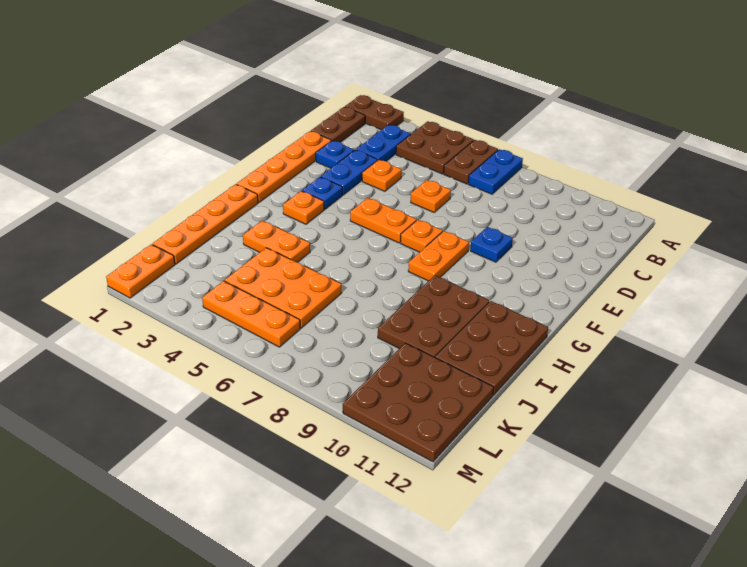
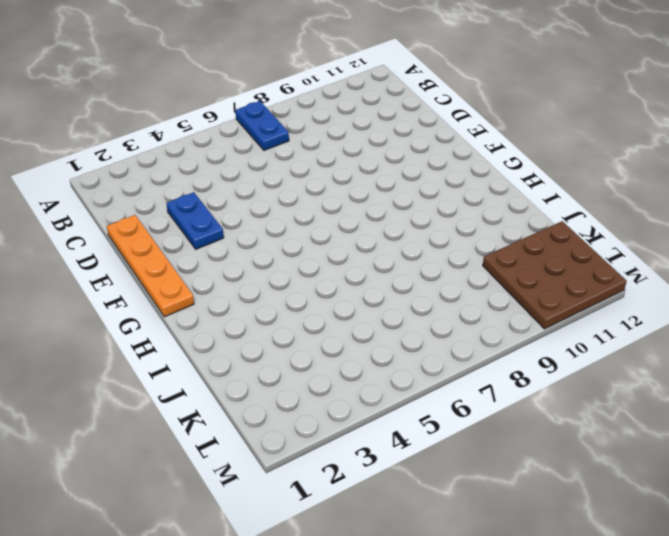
none -> brown plate A1:A2 level 1
none -> brown plate A4:B5 level 1
none -> brown plate A6:B6 level 1

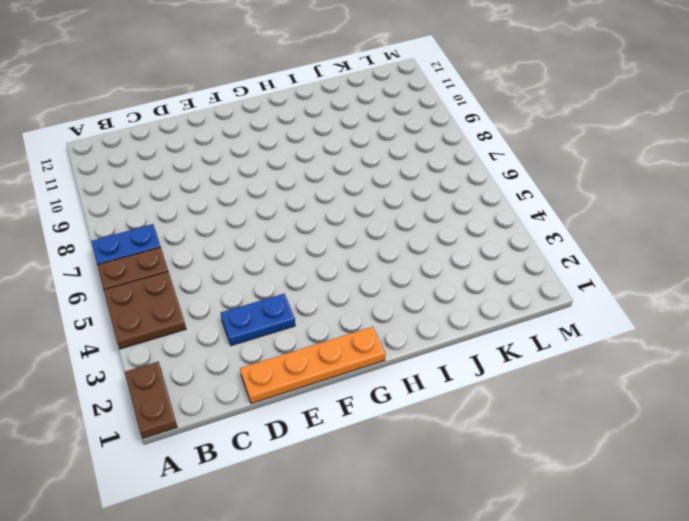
none -> brown plate B1:C1 level 1
none -> blue plate B3:C3 level 1
none -> blue plate D2 level 1

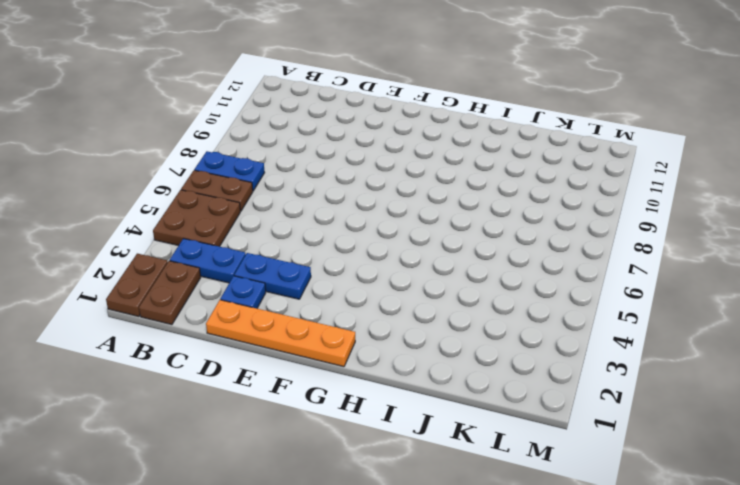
brown plate B1:B2 level 1 -> brown plate B1:C1 level 1
none -> orange plate D4 level 1
none -> orange plate D6 level 1
none -> blue plate E9 level 1

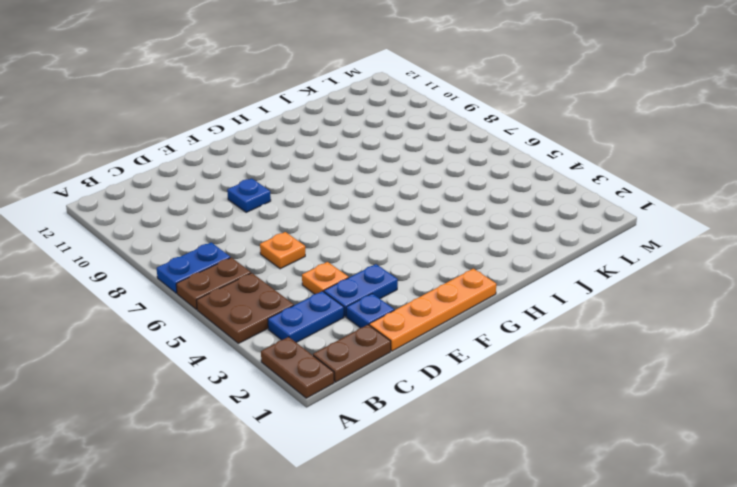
none -> blue plate F3 level 1
none -> orange plate F5:F6 level 1
none -> orange plate F7 level 1

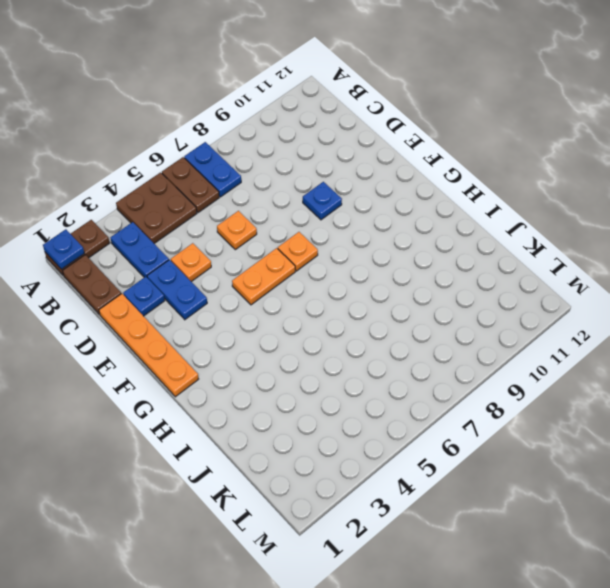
blue plate A1 level 2 -> blue plate F3 level 1
none -> orange plate F8:G8 level 1
none -> orange plate G3 level 1
none -> orange plate H1:K1 level 1

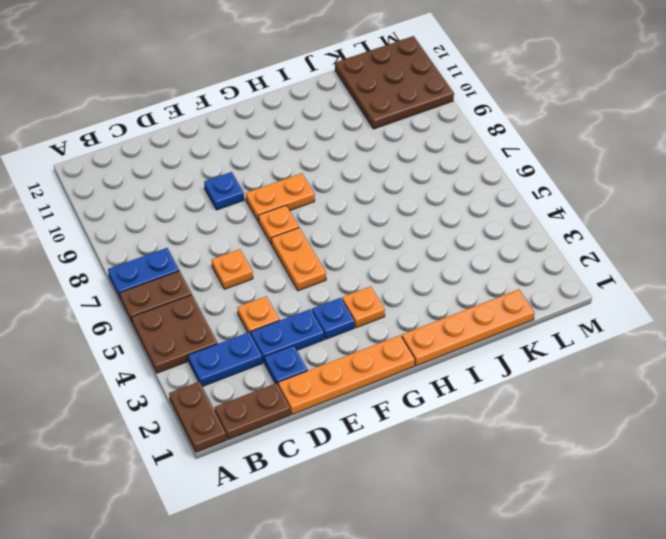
none -> brown plate H9:J10 level 1
none -> brown plate H11:J12 level 1
none -> orange plate I3:I4 level 1

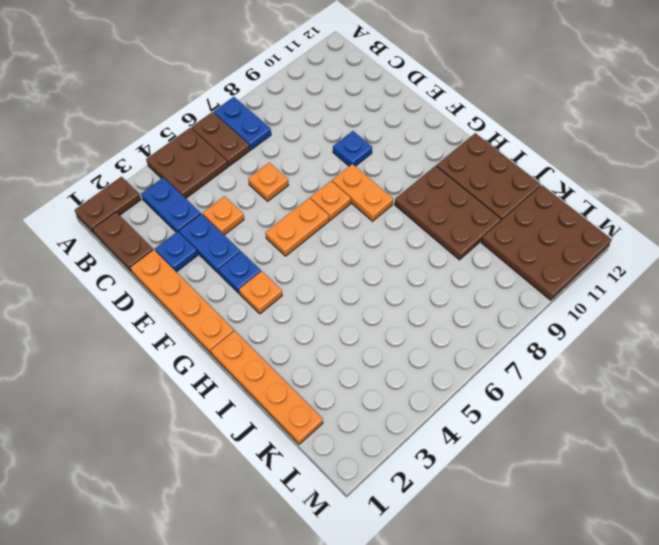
none -> orange plate I3:I4 level 1
none -> orange plate J4:K6 level 1
none -> orange plate L1:M1 level 1

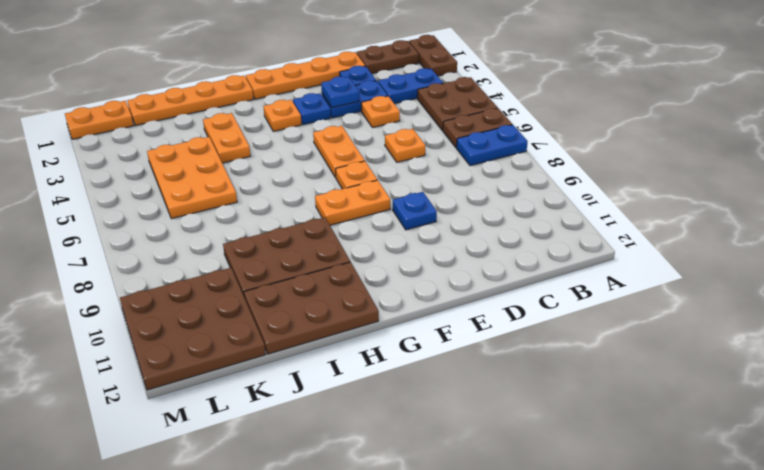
blue plate E3 level 2 -> none
none -> orange plate L4:L6 level 1

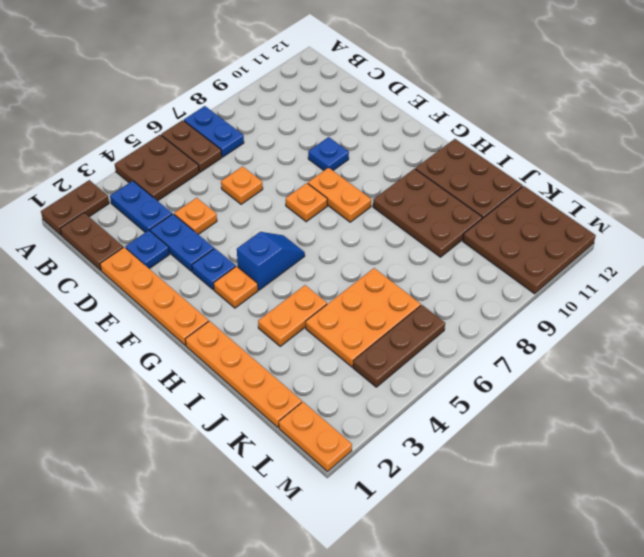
blue slope G4:G5 level 1 top 4 -> none
brown plate L4:L6 level 1 -> orange plate L4:L6 level 1
none -> orange plate F5:F6 level 1

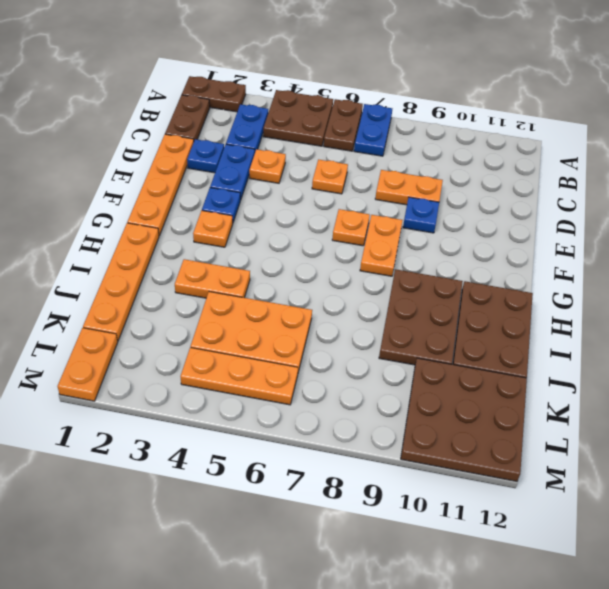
orange plate D8:D9 level 1 -> orange plate F5:F6 level 1

